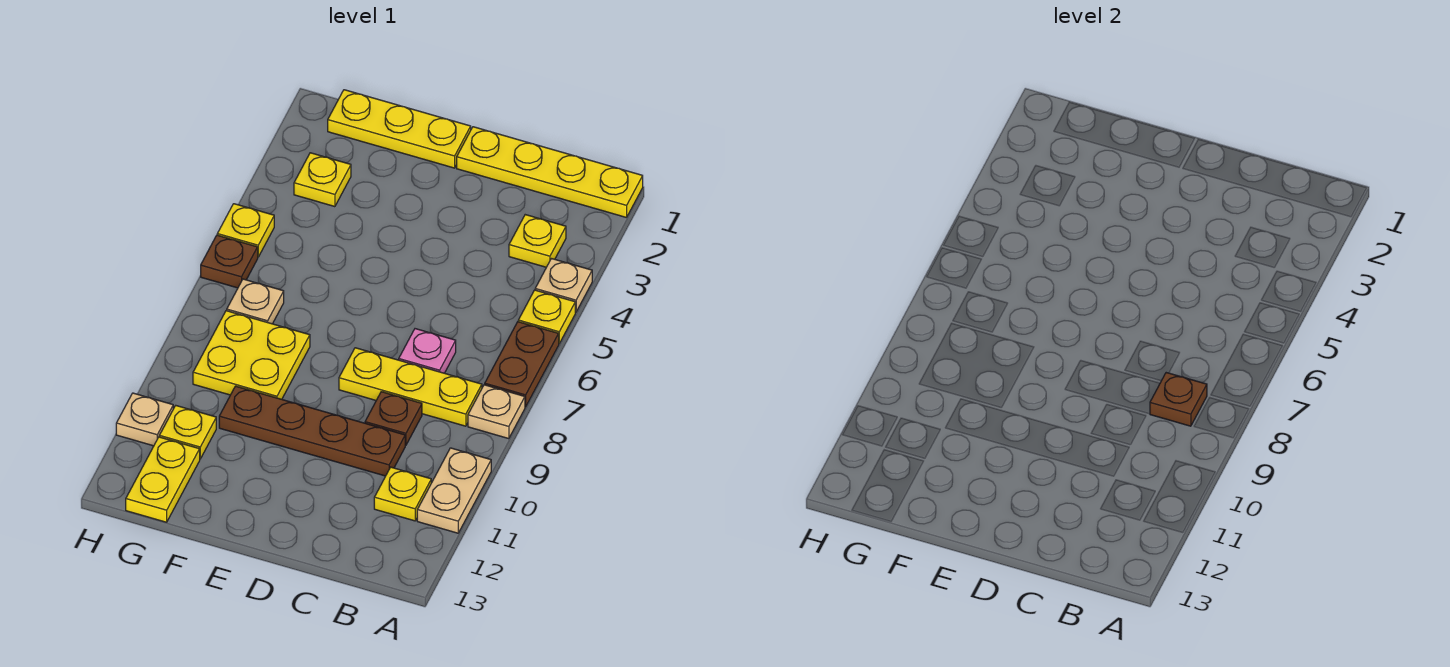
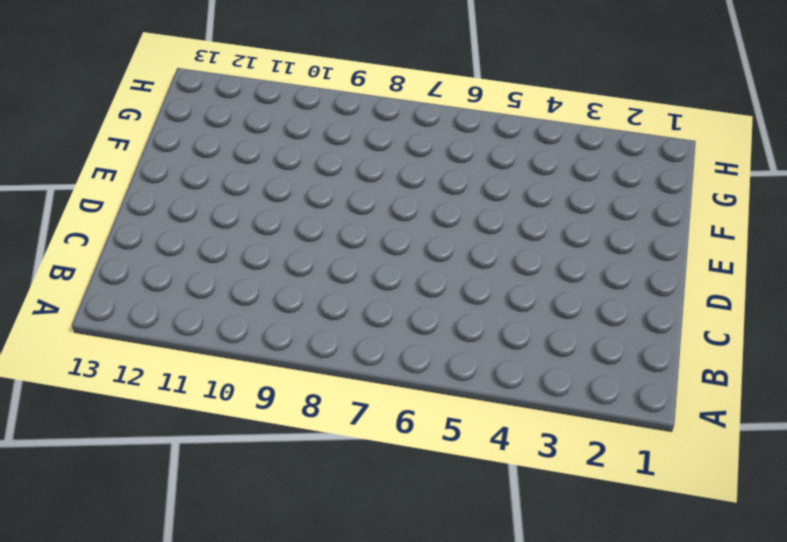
none -> yellow plate A1:D1 level 1
none -> tan plate A4 level 1
none -> yellow plate A5 level 1

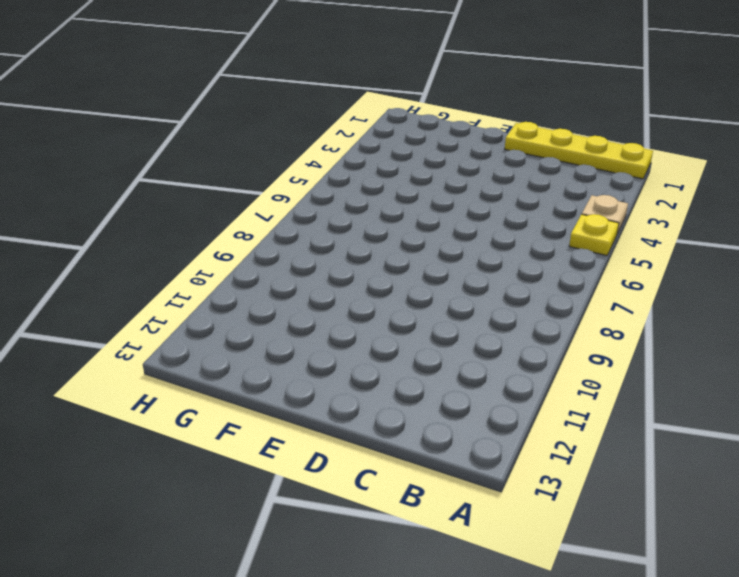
none -> brown plate A6:A7 level 1
none -> tan plate A8 level 1
none -> tan plate A10:A11 level 1

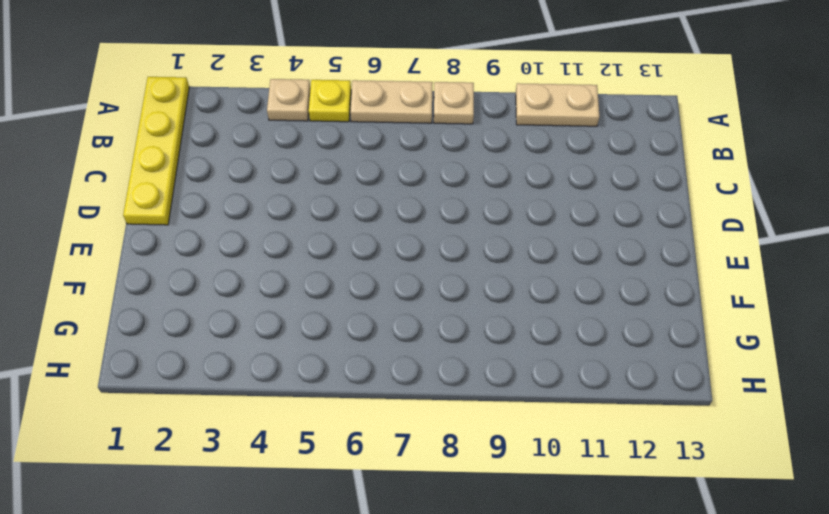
tan plate A6:A7 level 1 -> brown plate A6:A7 level 1
none -> yellow plate B3 level 1
none -> yellow plate B8:D8 level 1
none -> yellow plate B11 level 1

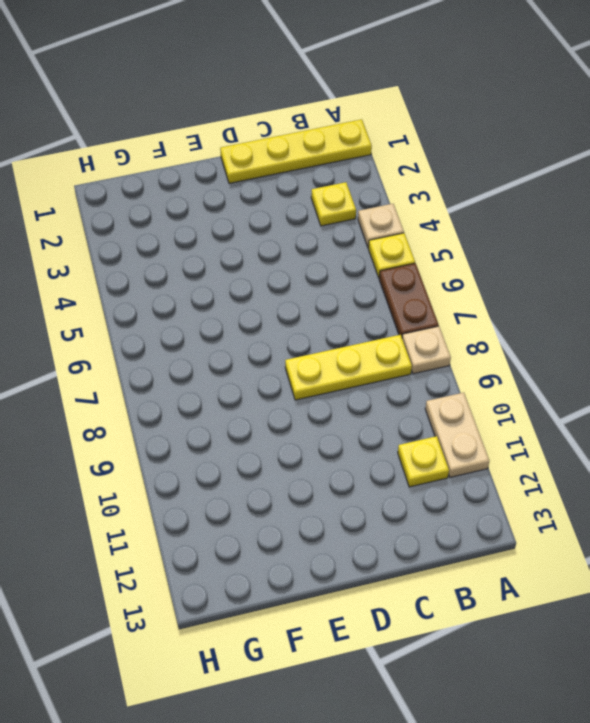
none -> pink plate C7 level 1
none -> brown plate C9 level 1
none -> brown plate C10:F10 level 1

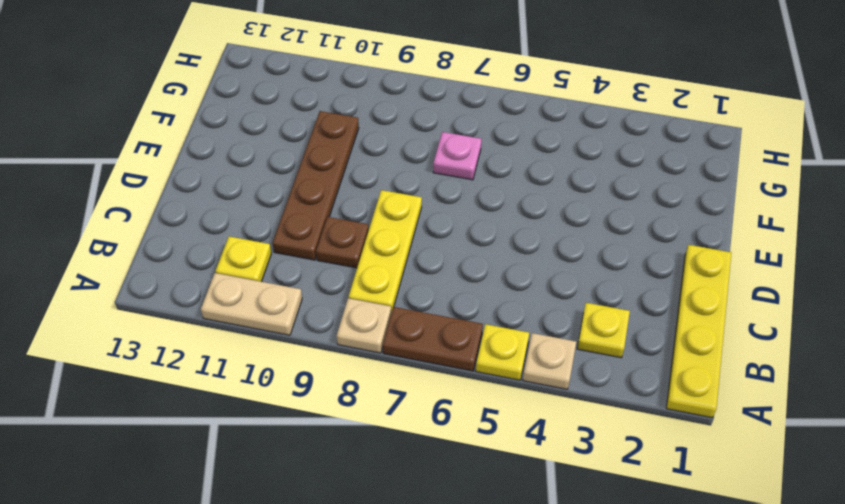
pink plate F7 level 1 -> pink plate C7 level 1
none -> yellow plate E1:G1 level 1
none -> yellow plate F8:G9 level 1
none -> yellow plate G3 level 1

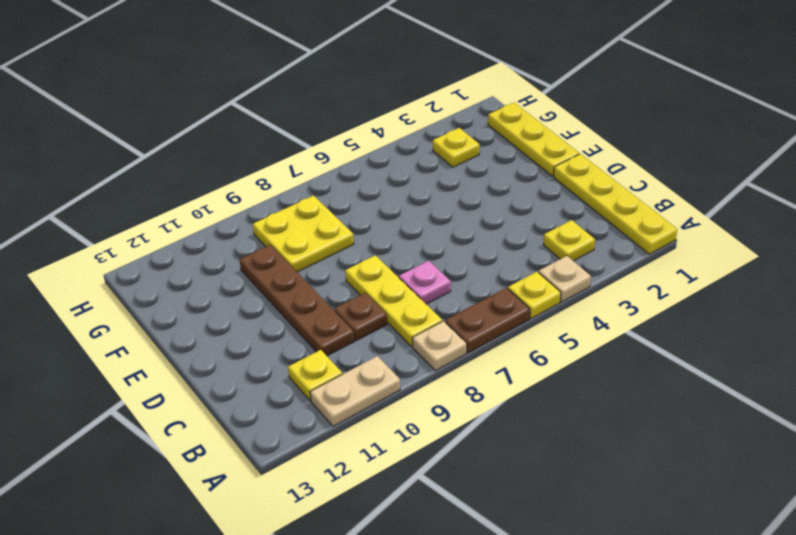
none -> tan plate G7 level 1
none -> yellow plate G11 level 1
none -> yellow plate G12:G13 level 1

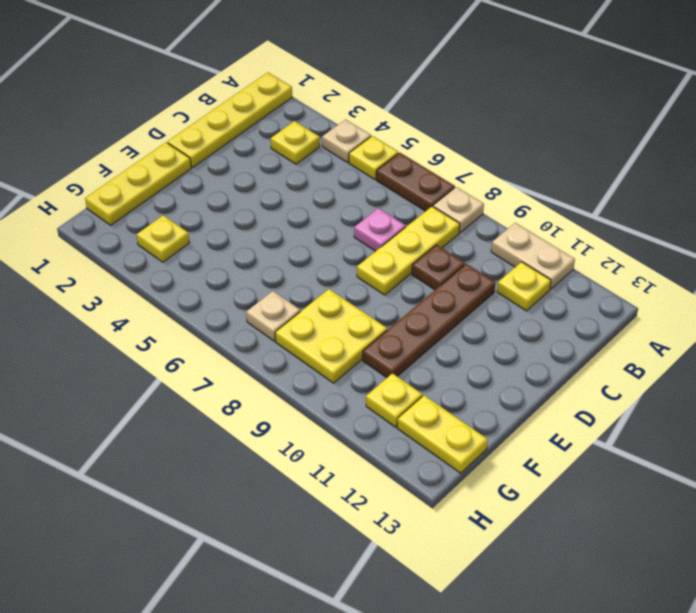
none -> yellow plate H5 level 1
none -> brown plate H6 level 1
none -> tan plate H11 level 1

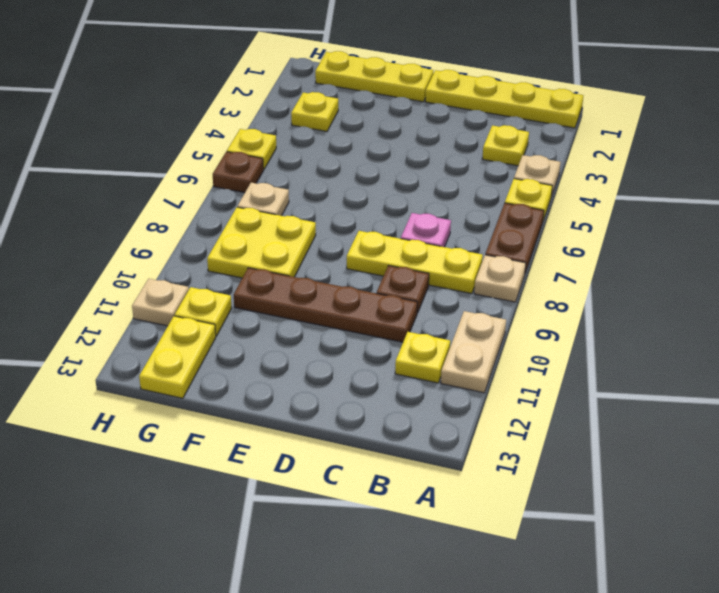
none -> brown plate B8 level 2

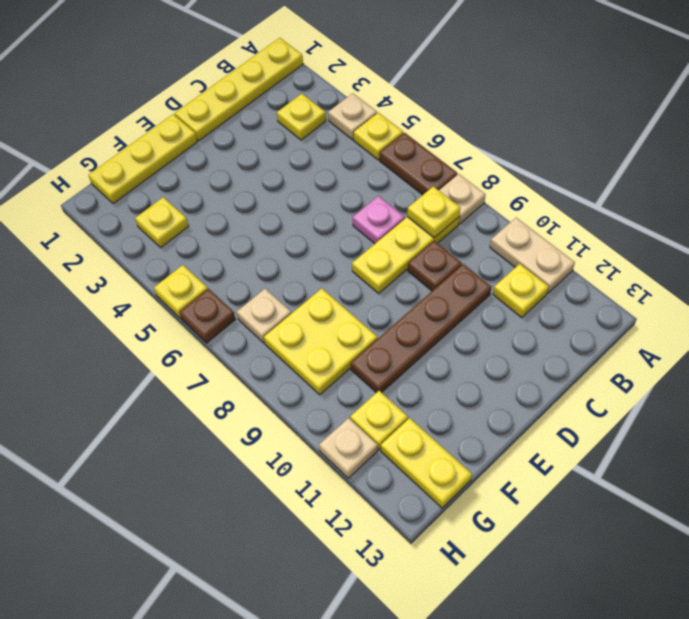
yellow plate B8 level 2 -> brown plate B8 level 2

